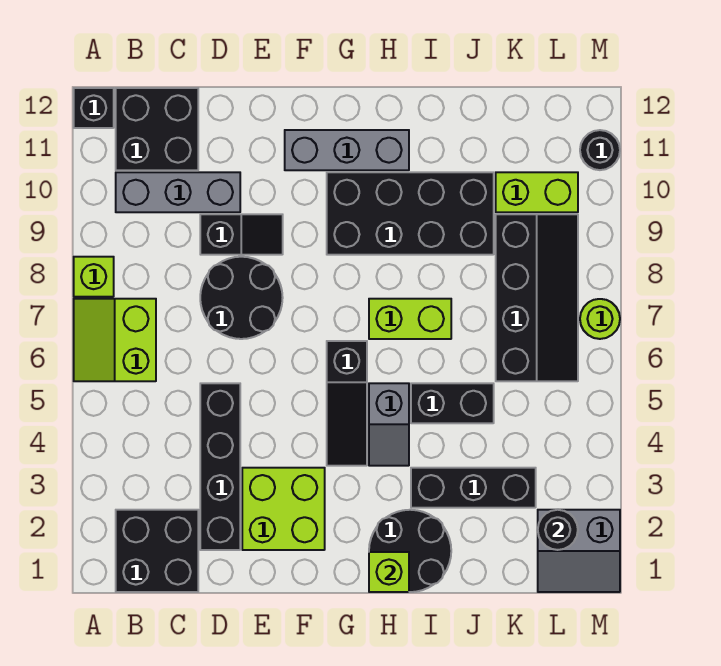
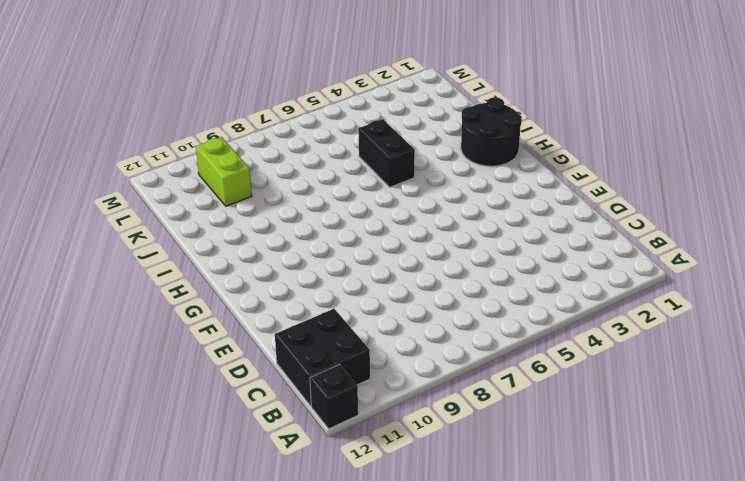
none -> lime slope A6:B7 level 1 top B
none -> lime brick A8 level 1
none -> black brick B1:C2 level 1

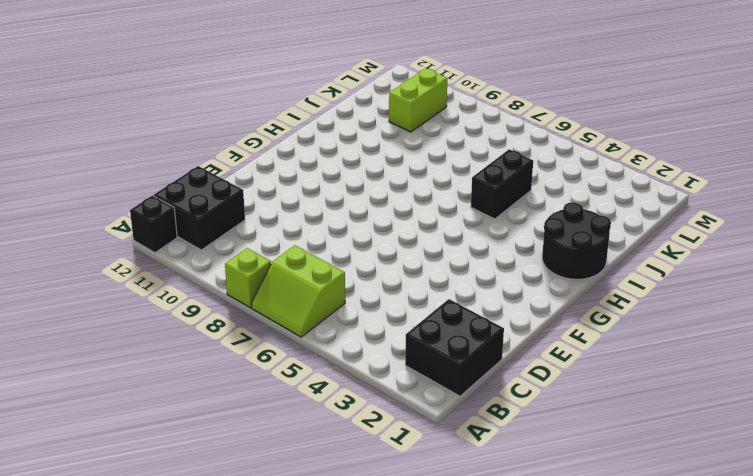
none -> grey brick B10:D10 level 1
none -> black brick D2:D5 level 1
none -> black round brick D7:E8 level 1

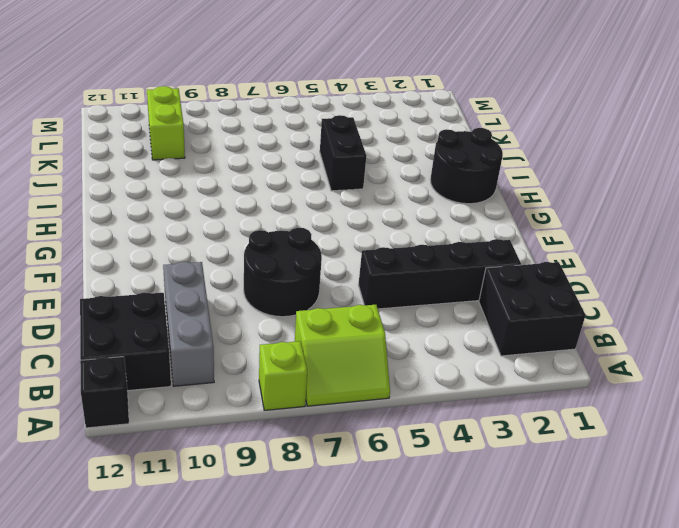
none -> black slope D9:E9 level 1 top D
none -> lime brick E2:F3 level 1
none -> grey brick F11:H11 level 1

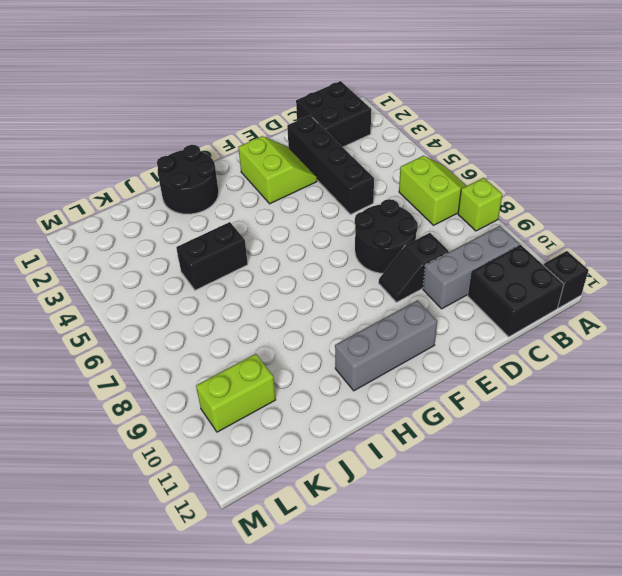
lime slope E2:F3 level 1 top F -> lime brick E2:F3 level 1
none -> black slope G4:G6 level 1 top 6
none -> black brick G9:J10 level 1
none -> grey slope H4:H5 level 1 top 5

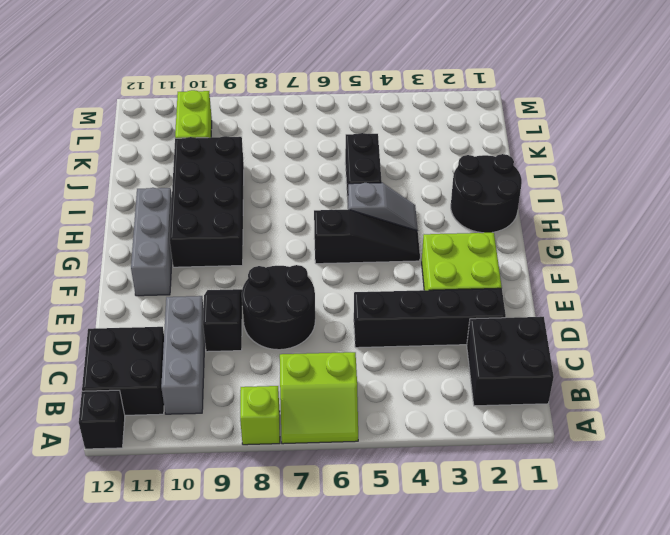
none -> lime brick H7:I7 level 1
none -> black brick I3:K3 level 1
none -> black slope K6:L9 level 1 top K

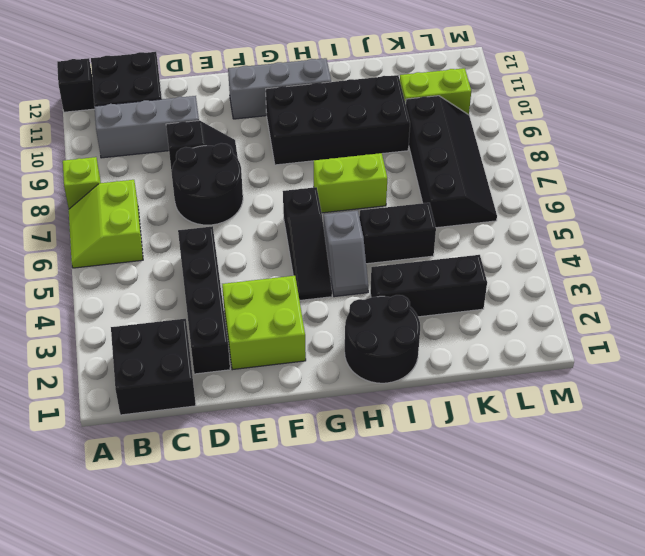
none -> grey slope L1:M2 level 1 top 2
none -> lime round brick M7 level 1
none -> black round brick M11 level 1

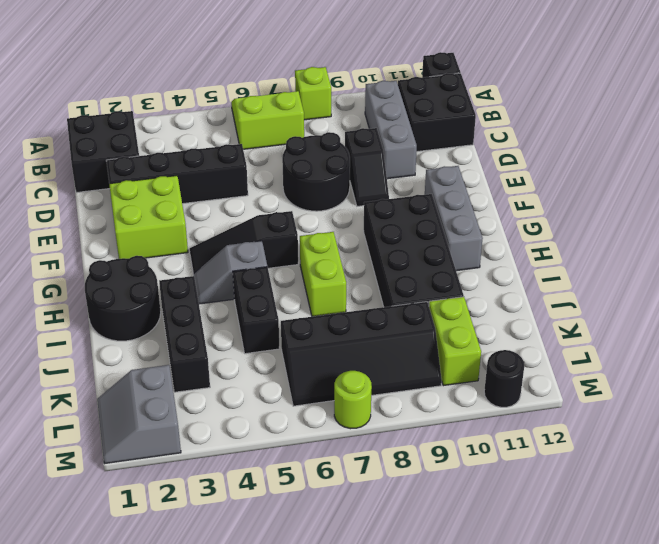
none -> lime brick H1 level 2
none -> black round brick L2 level 2

